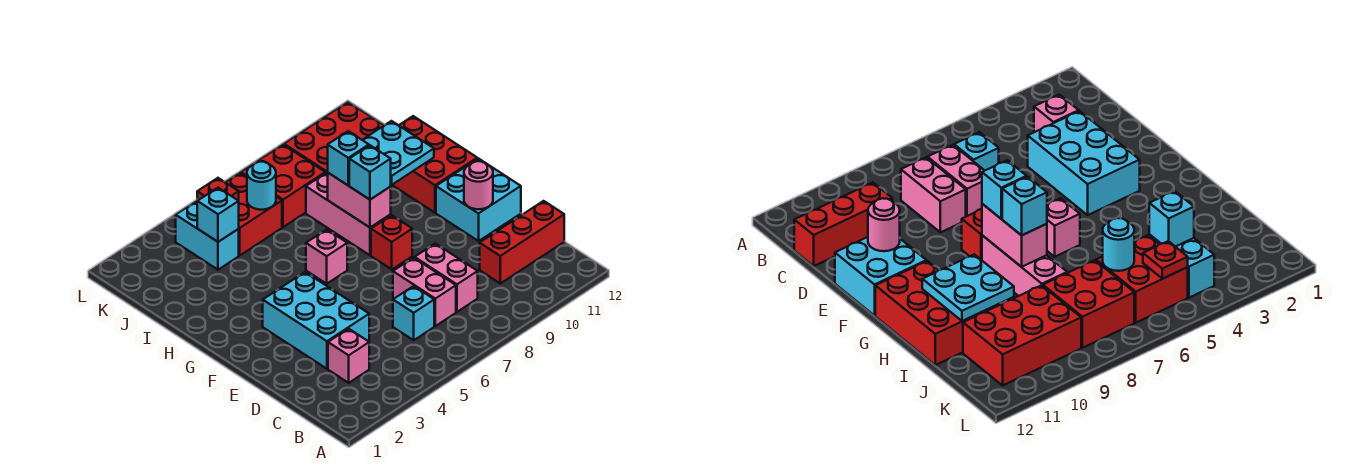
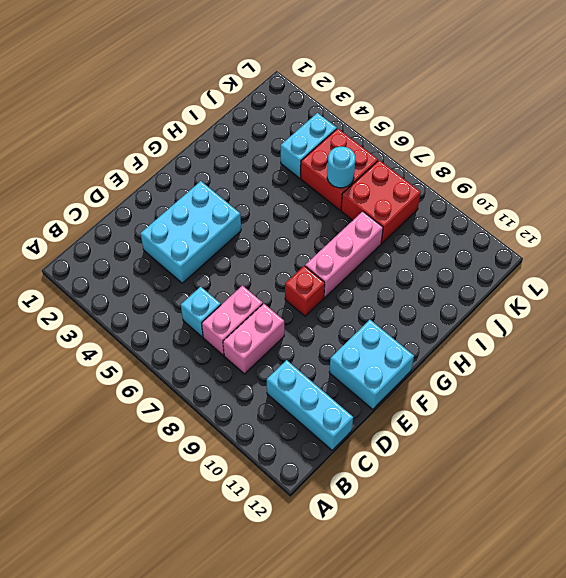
cyan brick C10:C12 level 1 -> red brick C10:C12 level 1
none -> pink brick C3 level 1
none -> pink brick G6 level 1
none -> red brick G11:I12 level 1

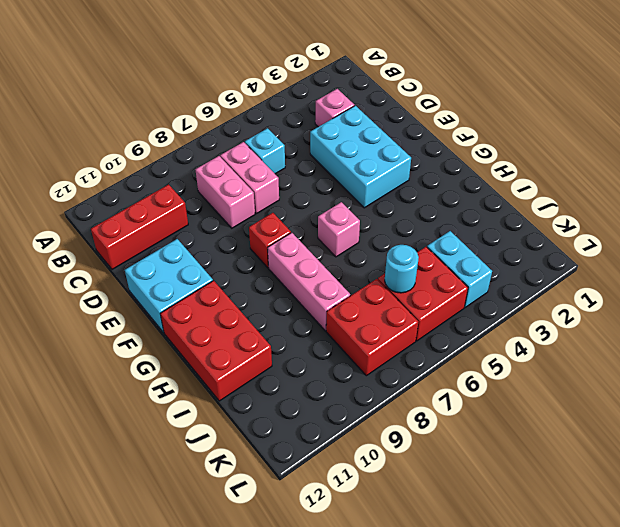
none -> red brick J9:K11 level 1
none -> pink round brick E11 level 2
none -> pink brick G8:H8 level 2

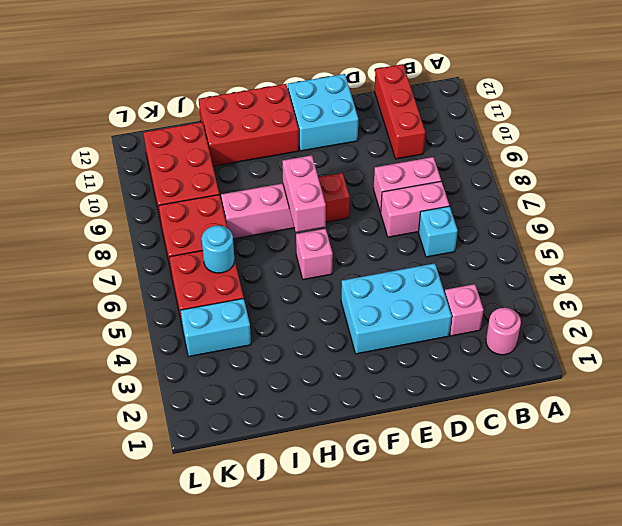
pink round brick B2 level 1 -> pink round brick E11 level 2
pink brick G7:G8 level 2 -> pink brick G8:H8 level 2
none -> cyan plate H10:I11 level 2
none -> cyan brick J4 level 2
none -> red plate K5 level 2

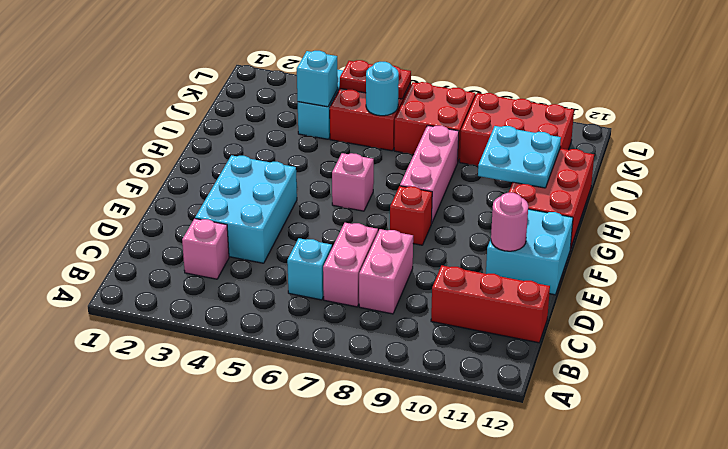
red plate K5:K6 level 2 -> red plate K5 level 2
none -> pink brick G8:H8 level 2
none -> cyan brick G8 level 3
none -> cyan brick H8 level 3

